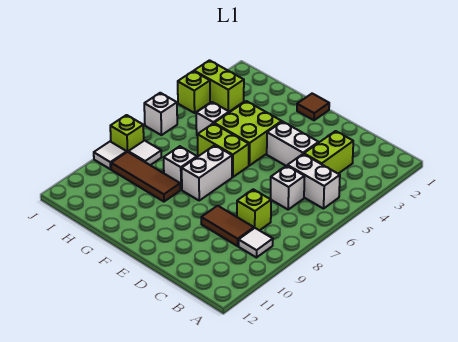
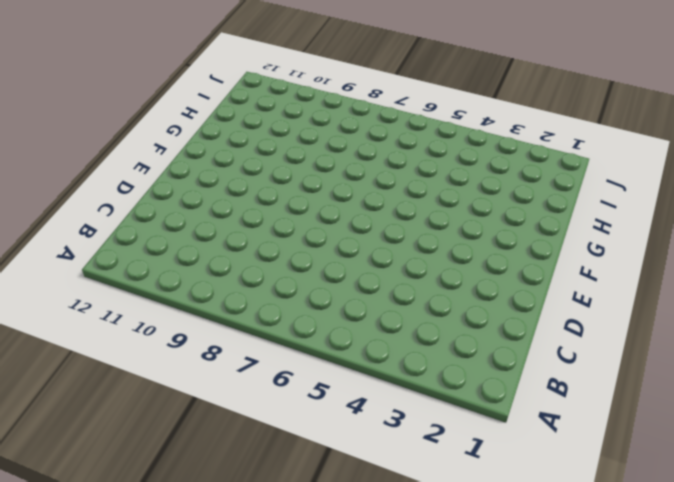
none -> white brick B5:C5 level 1
none -> white tile B9 level 1
none -> lime brick C3:C4 level 1

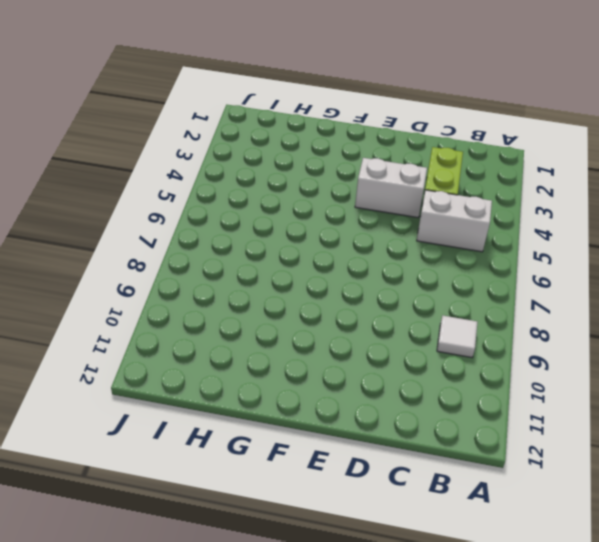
none -> white brick C6 level 1
none -> lime brick C8 level 1
none -> brown tile C9:D9 level 1

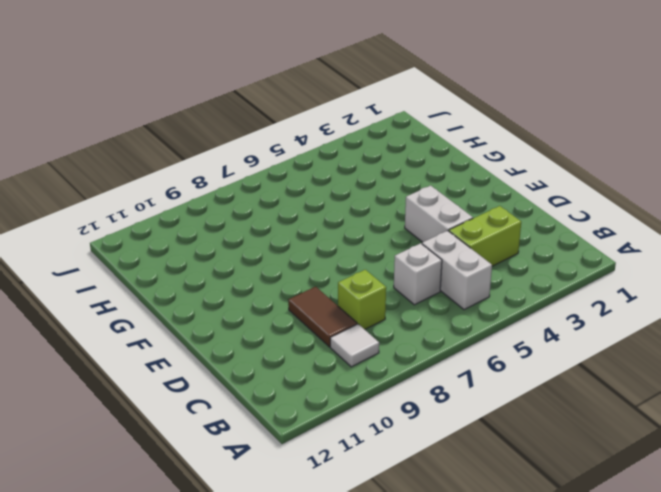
none -> brown tile F1 level 1
none -> lime brick F4:G5 level 1
none -> lime brick F6:G6 level 1

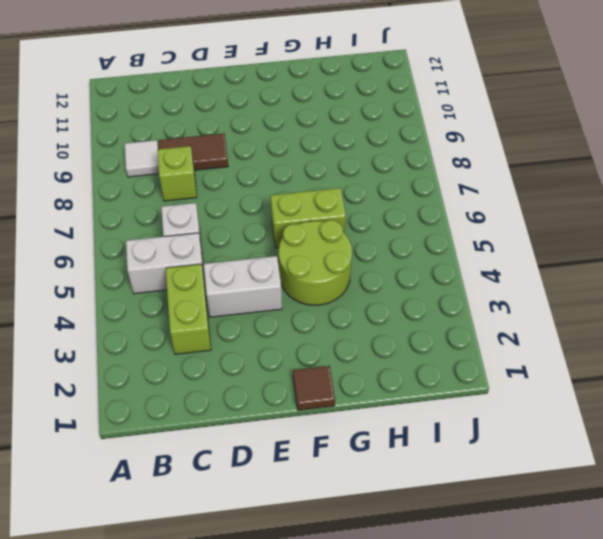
lime round brick F4:G5 level 1 -> lime brick F4:G5 level 1
none -> white brick F7:F8 level 1
none -> white brick G8 level 1
none -> brown tile G9:I9 level 1

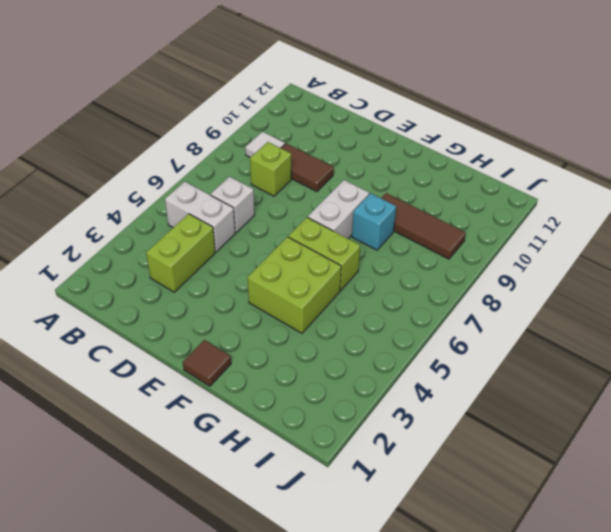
cyan brick G8 level 1 -> white brick G8 level 1
none -> white brick D4:E4 level 1
none -> white brick H5 level 1
none -> lime brick I3:J3 level 1

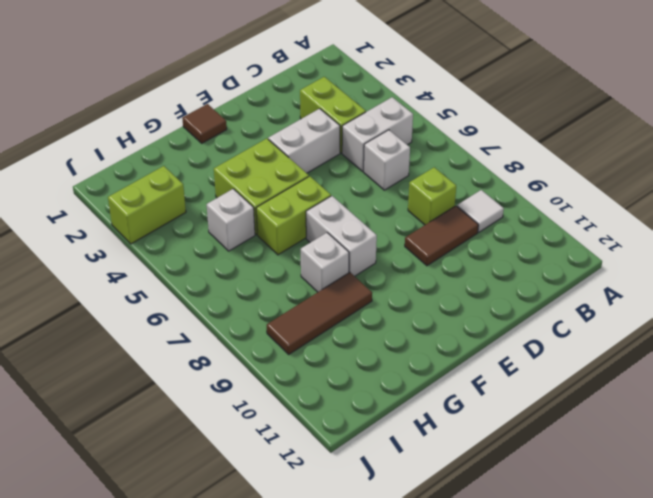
none -> white tile I8 level 1
none -> lime brick J4 level 1
none -> white brick J6 level 1

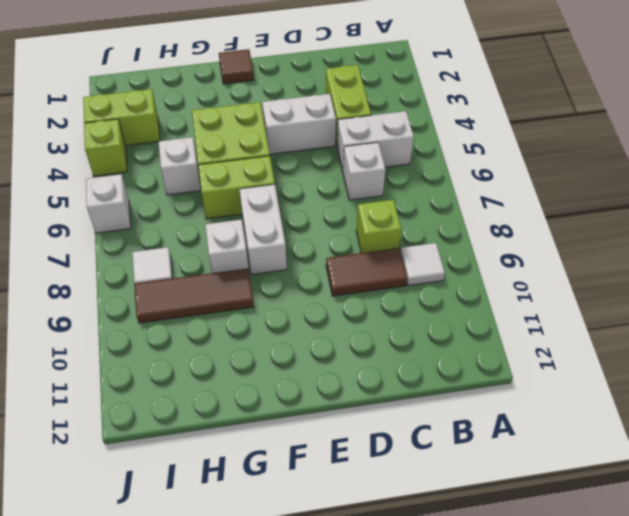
none -> lime brick J8 level 1
none -> white tile J9 level 1

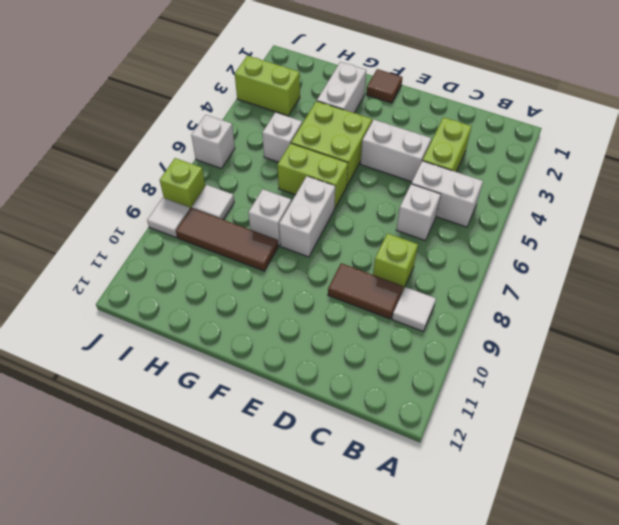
white brick G2:G3 level 1 -> none
none -> lime brick J4 level 1

